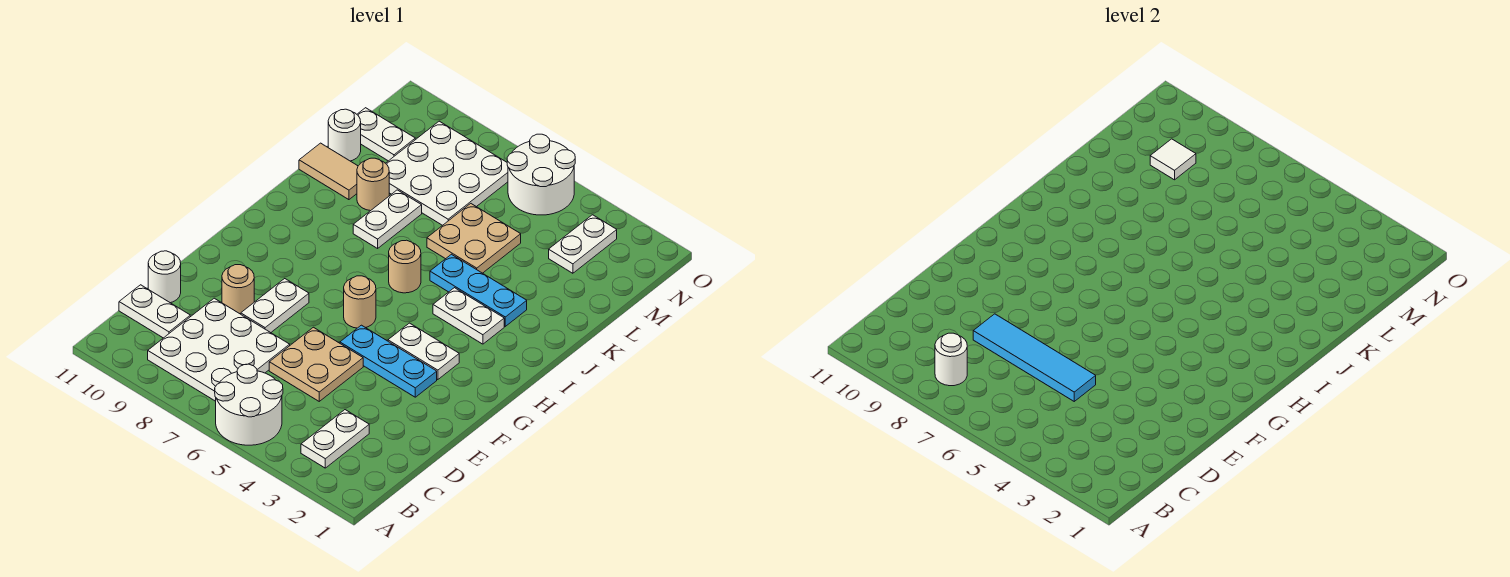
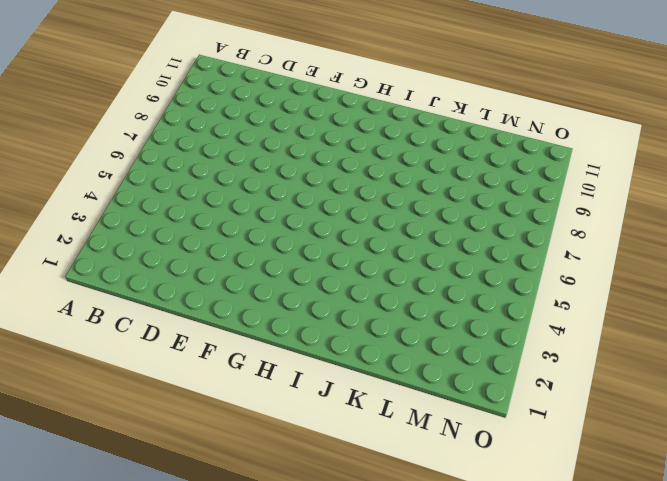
none -> white round brick A5:B6 level 1
none -> white plate B3:C3 level 1
none -> white plate B7:D9 level 1

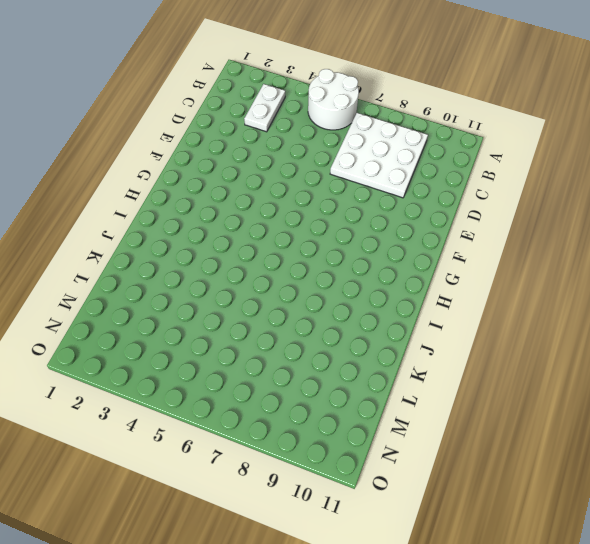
none -> white plate C10:C11 level 1
none -> tan plate D5:E6 level 1
none -> white round brick D11 level 1

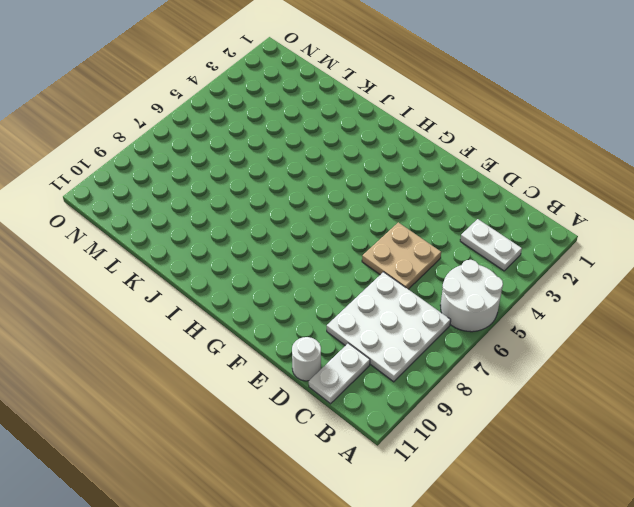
none -> white plate E8:F8 level 1
none -> tan round brick E9 level 1
none -> cyan plate F3:F5 level 1

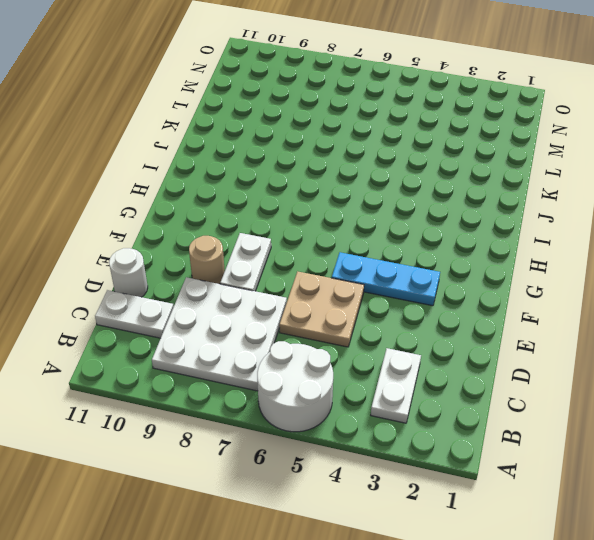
none -> white plate G3:G4 level 1
none -> tan round brick G6 level 1
none -> white plate I3:I4 level 1

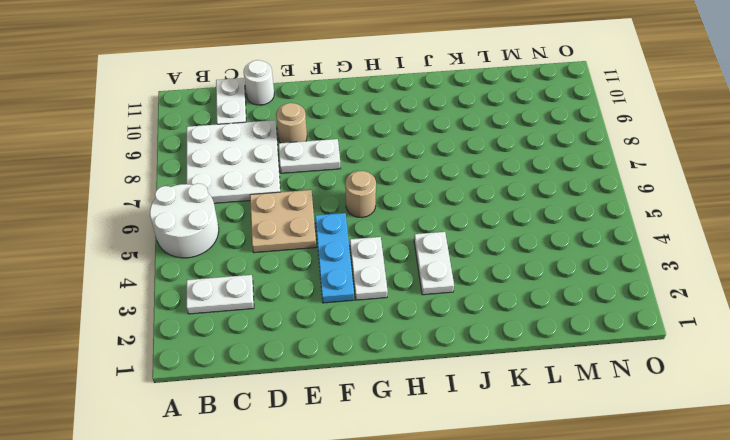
none -> tan round brick I6 level 1
none -> cyan plate J3:J5 level 1
none -> white plate J8:K8 level 1

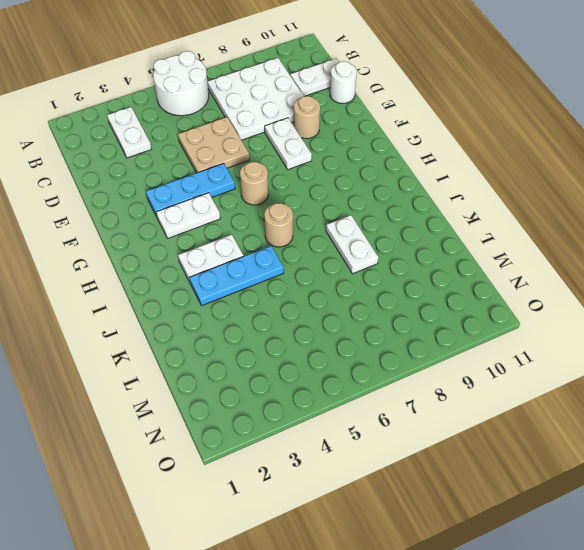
none -> tan plate K5:L6 level 1
none -> tan round brick K9 level 1
none -> tan tile K10:K11 level 1

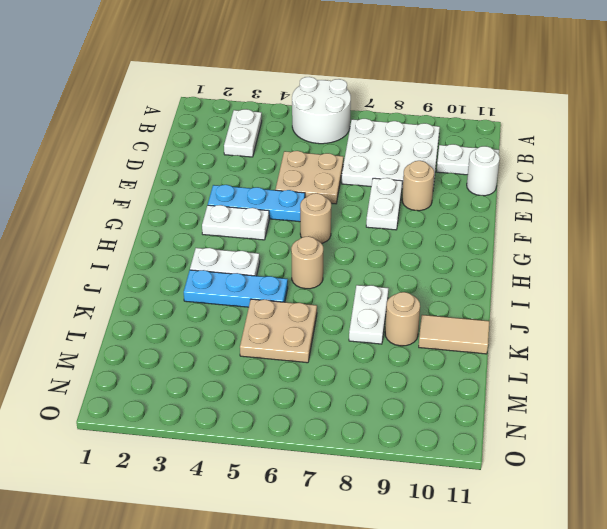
none -> white plate L7:N9 level 1
none -> white round brick L11 level 1
none -> white plate M3:N3 level 1

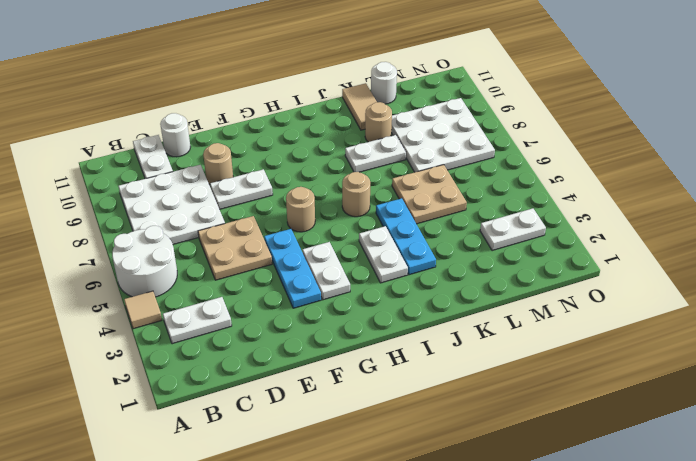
tan tile A4 level 1 -> none
none -> white plate M10:M11 level 1
none -> white round brick N5:O6 level 1
none -> white round brick B8 level 2

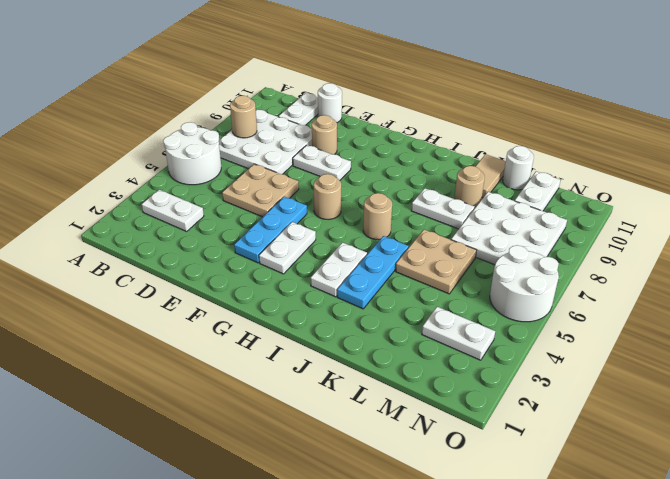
tan round brick B8 level 2 -> white round brick B8 level 2
none -> cyan tile D5:D8 level 2
none -> white tile M9 level 2

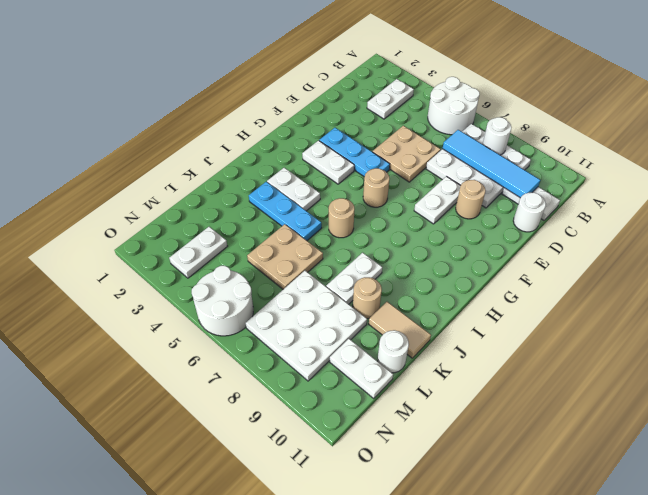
cyan tile C7:C10 level 2 -> cyan tile D5:D8 level 2
none -> white tile M9 level 2

